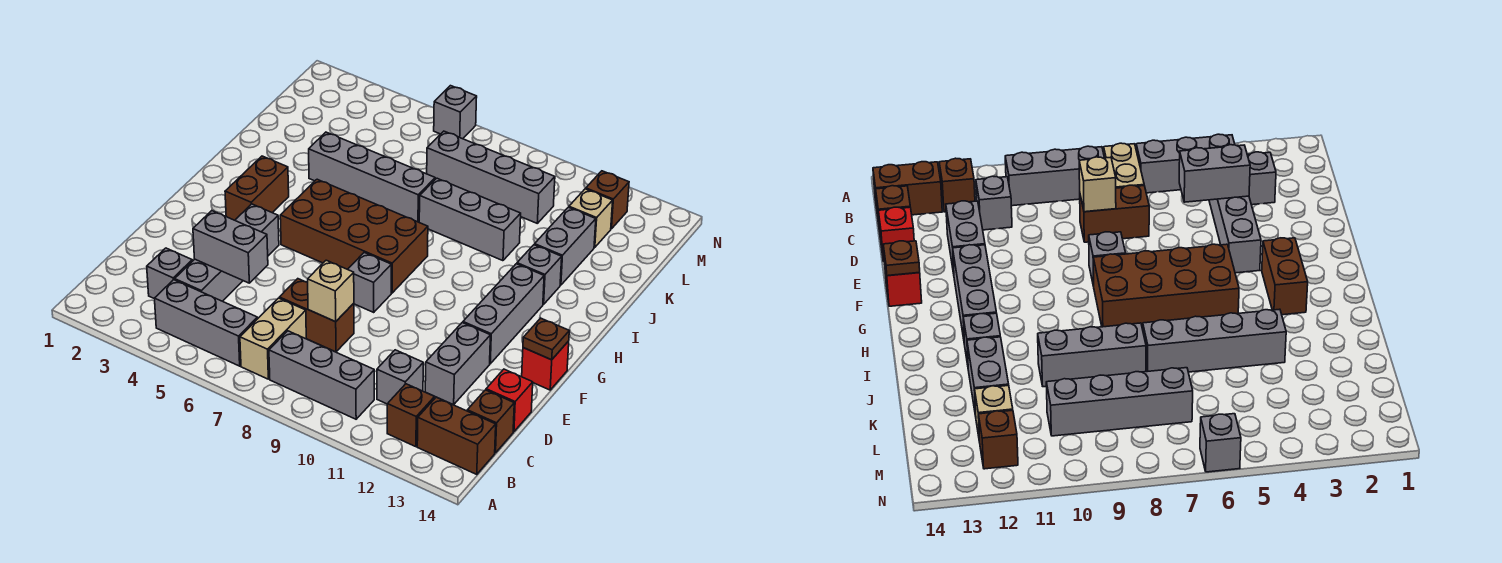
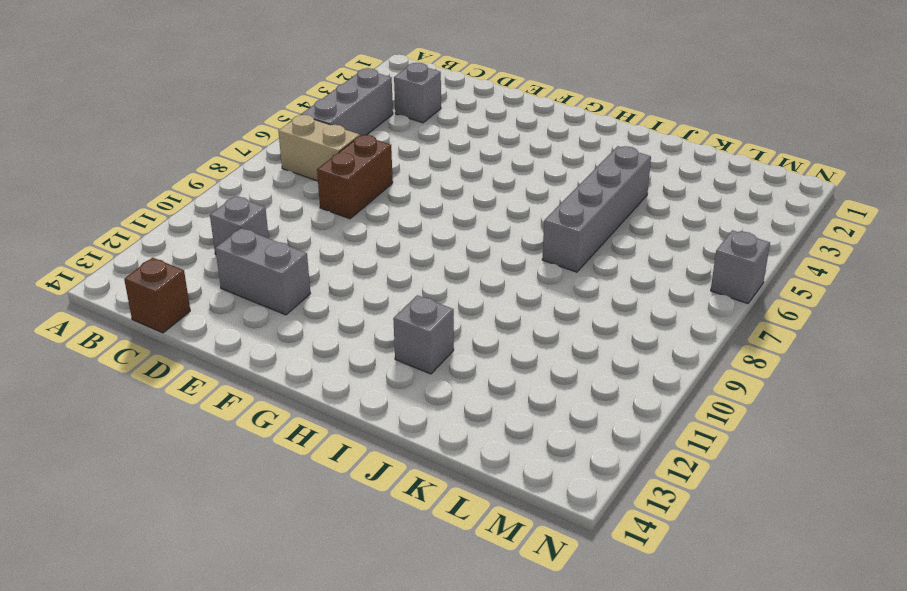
none -> grey brick B8:B10 level 1
none -> brown brick B12 level 1
none -> brown brick B13:B14 level 1

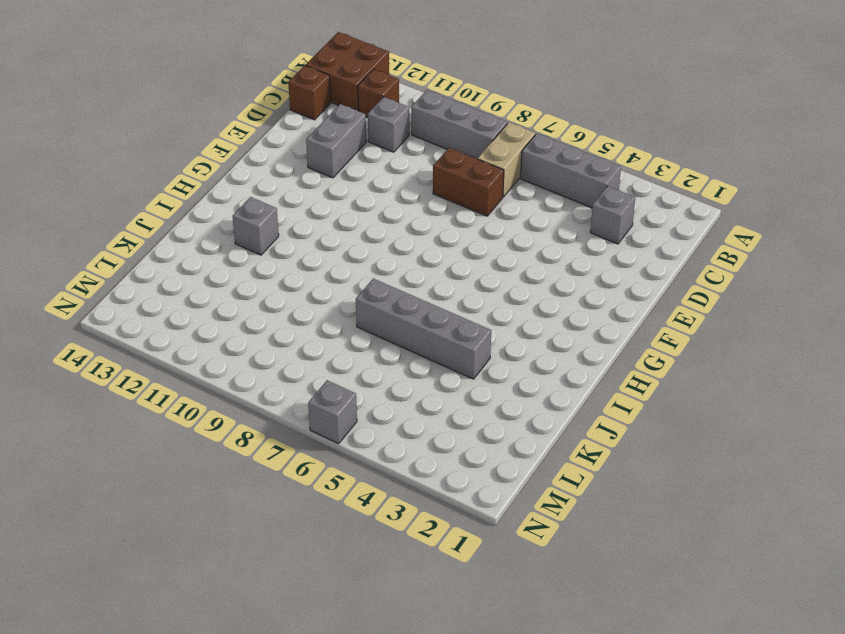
brown brick A13:B14 level 1 -> brown brick B13:B14 level 1
none -> grey brick C4:F4 level 1
none -> red brick D14 level 1
none -> grey brick F8 level 1

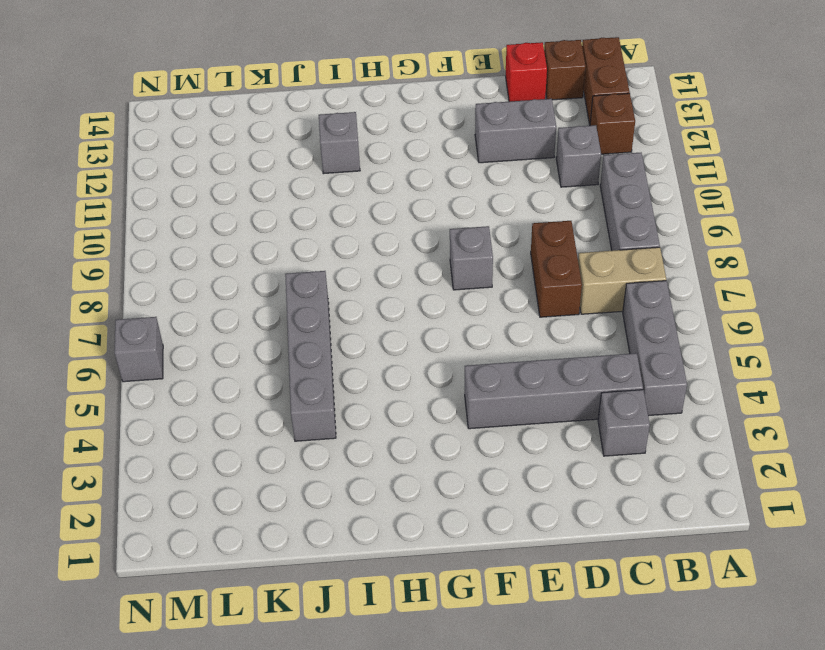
none -> grey brick F12:H12 level 1
none -> red brick F14 level 1
none -> brown brick G3:H3 level 1

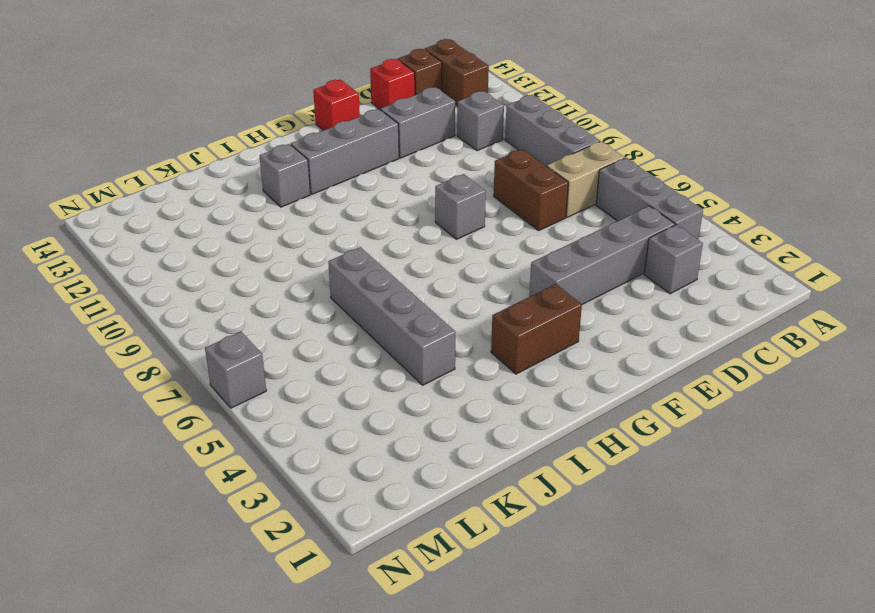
none -> brown brick B12 level 1
none -> brown brick G5:H8 level 1
none -> grey brick J8:J10 level 1

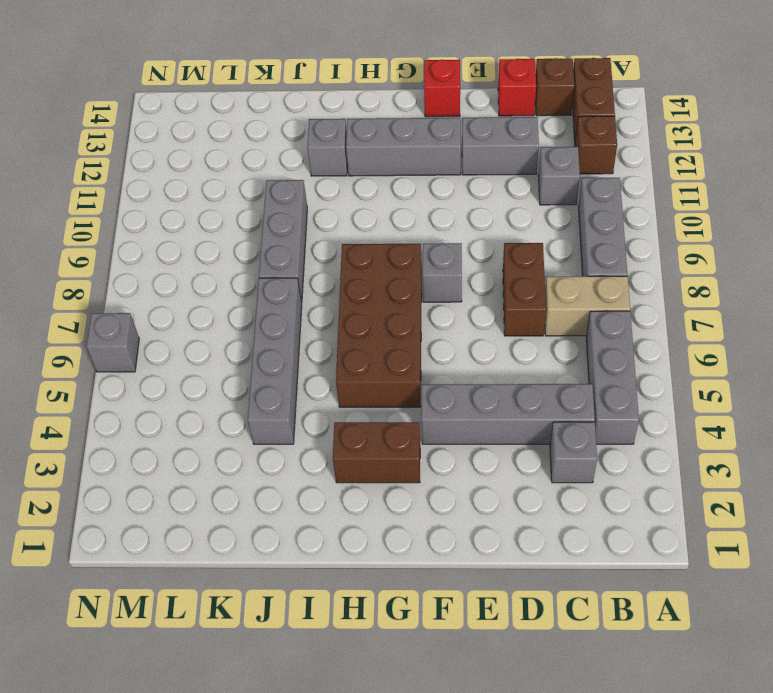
none -> grey brick J12:K12 level 1
none -> grey brick L7:L10 level 1
none -> tan brick L12 level 1

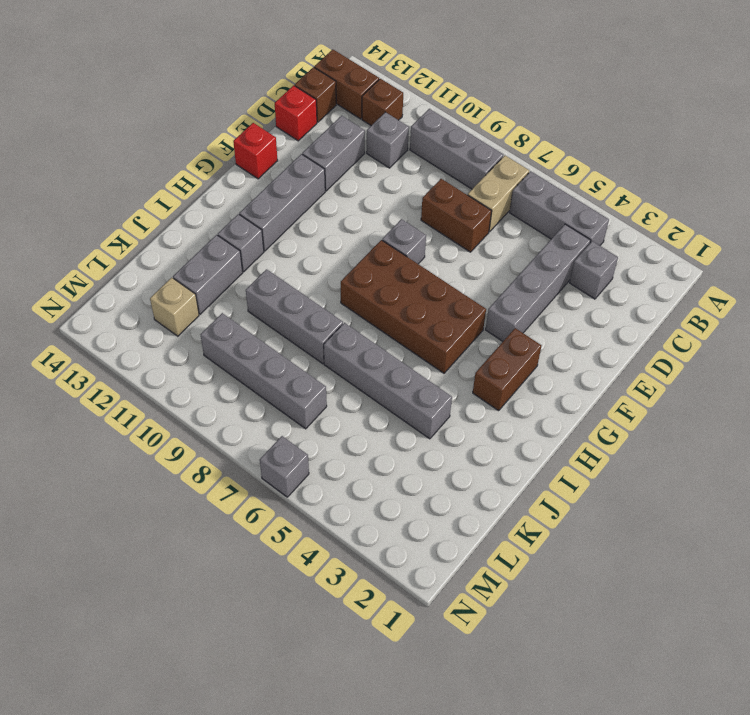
none -> brown brick M12 level 1
none -> grey brick D4:D5 level 2
none -> tan brick D8 level 2

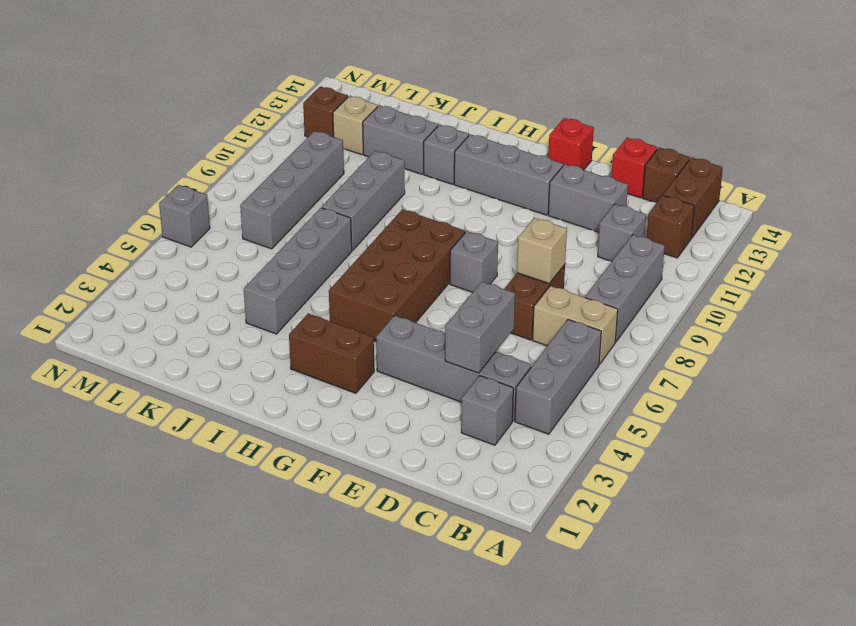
none -> brown plate F14 level 2

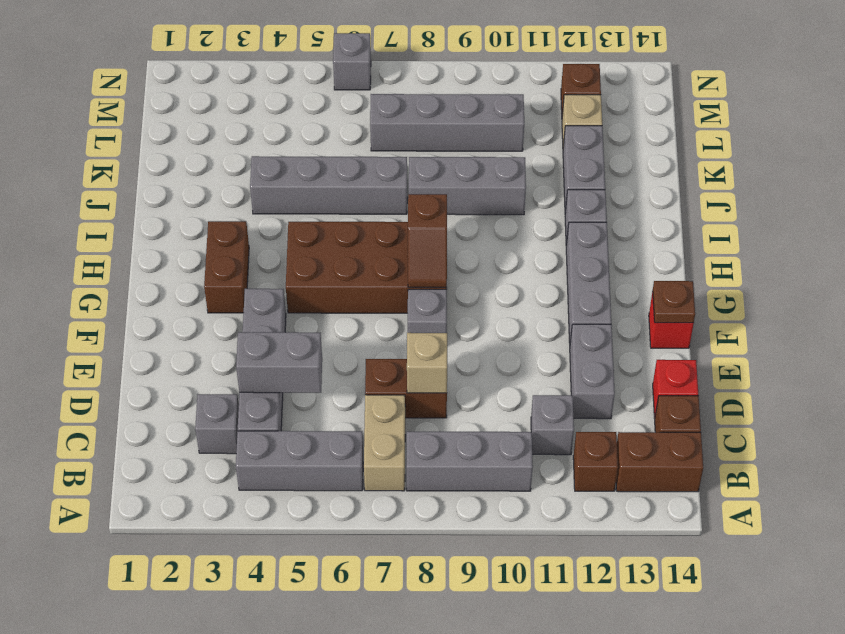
brown slope G8:H8 level 2 top H -> none

